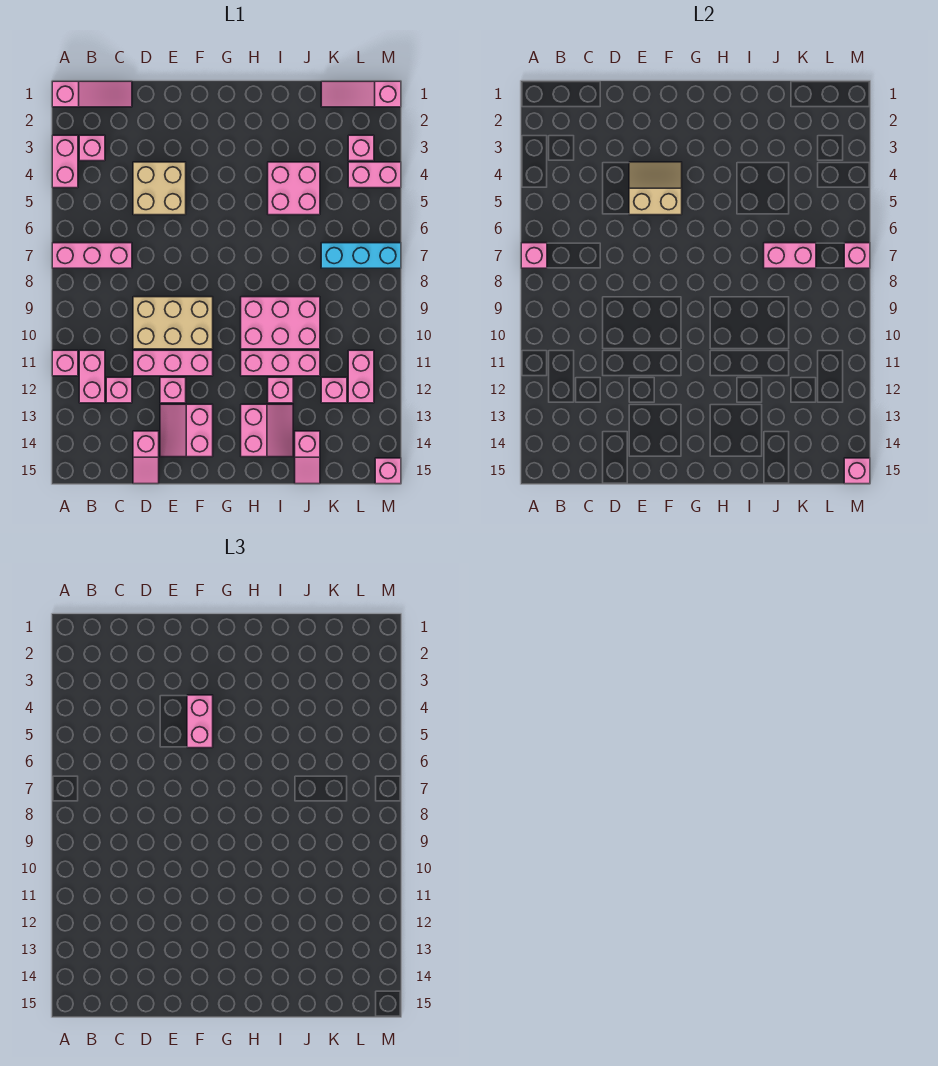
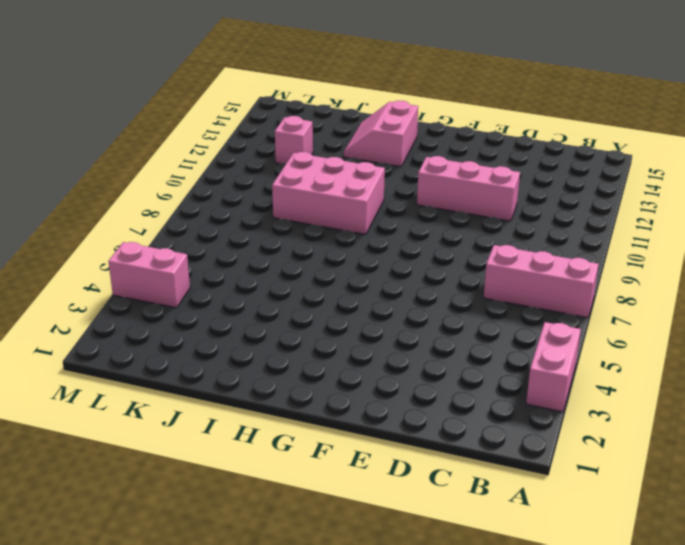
none -> pink slope A1:C1 level 1 top A
none -> pink brick A11 level 1
none -> pink brick B3 level 1
none -> pink brick B11:B12 level 1

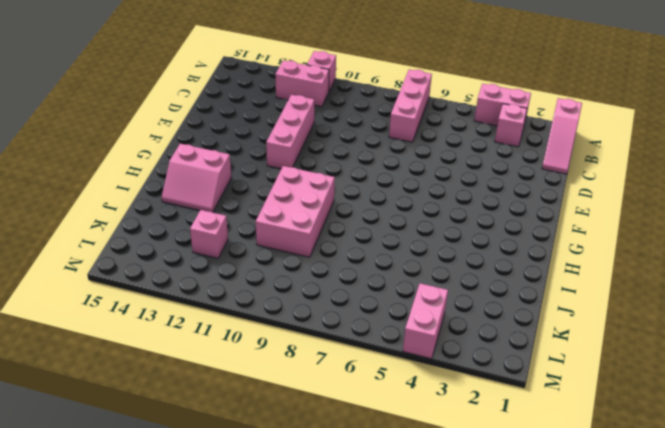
none -> pink brick C12 level 1
none -> tan brick D4:E5 level 1
none -> tan brick D9:F10 level 1
none -> pink slope D14:D15 level 1 top 14

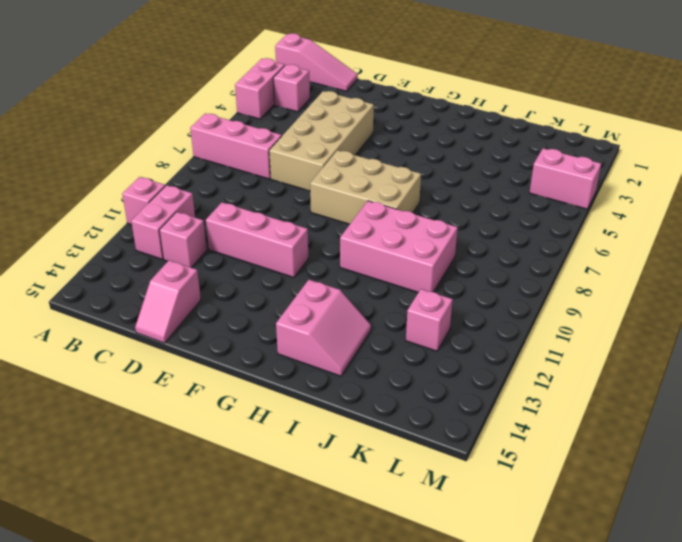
tan brick D4:E7 level 1 -> tan brick D4:E5 level 1
tan brick F7:H8 level 1 -> tan brick D9:F10 level 1
none -> pink brick E12 level 1
none -> pink slope E13:F14 level 1 top F
none -> pink brick H11:J11 level 1
none -> pink brick I4:J5 level 1

